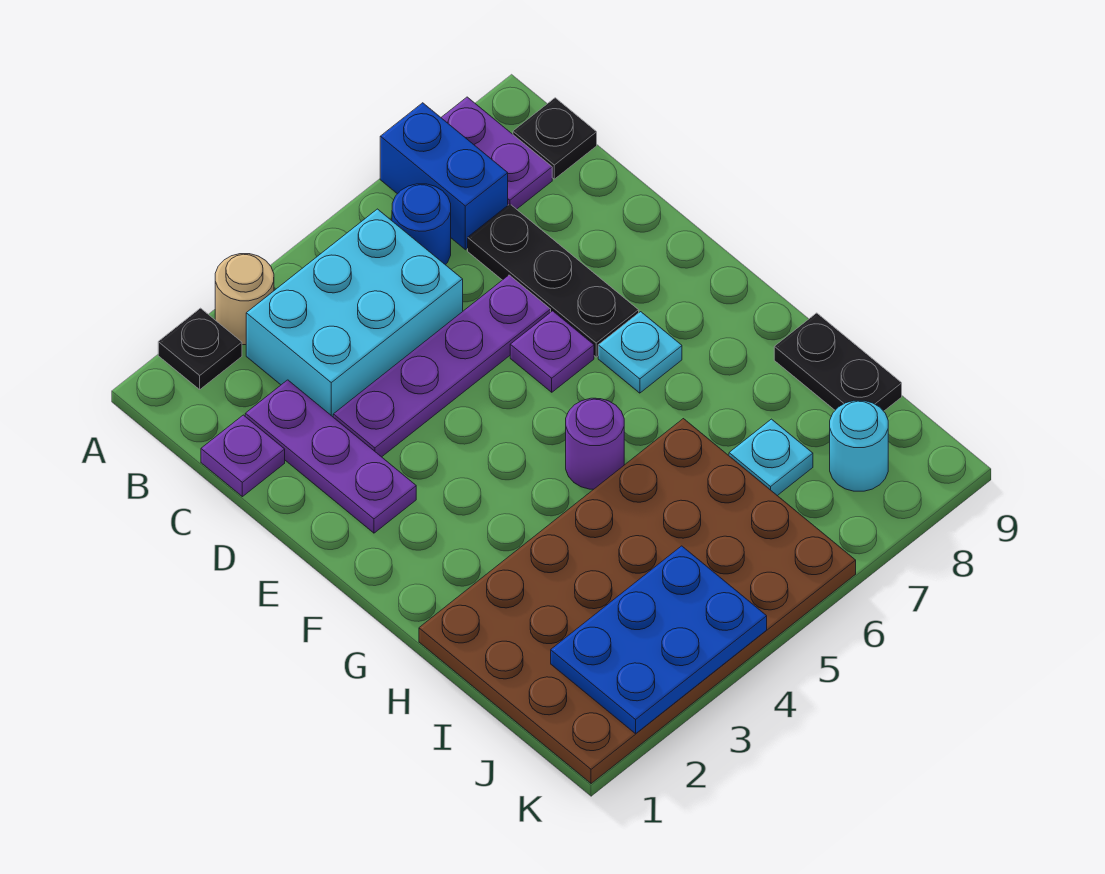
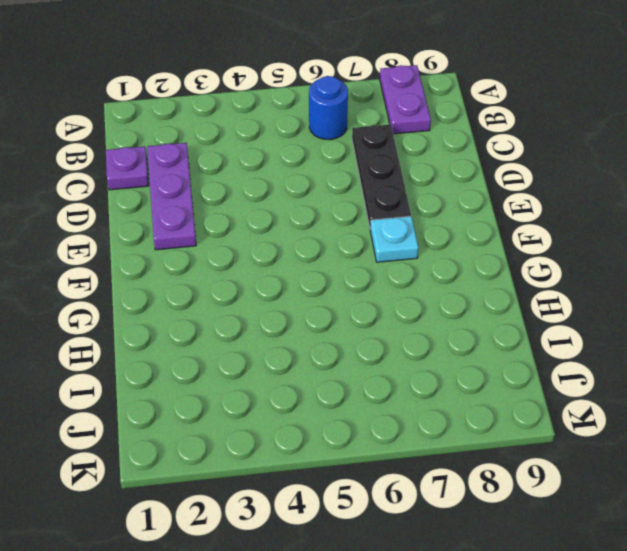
none -> black plate A2 level 1
none -> tan round brick A3 level 1
none -> blue brick A7:B7 level 1

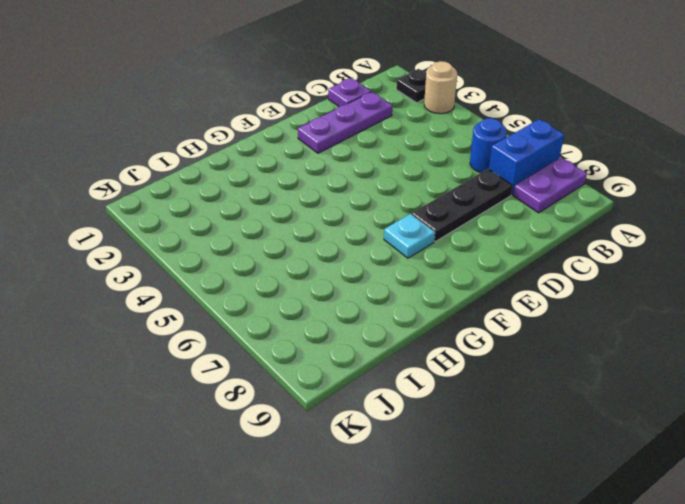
none -> cyan brick B3:C5 level 1
none -> black plate B9 level 1
none -> purple plate D3:D6 level 1

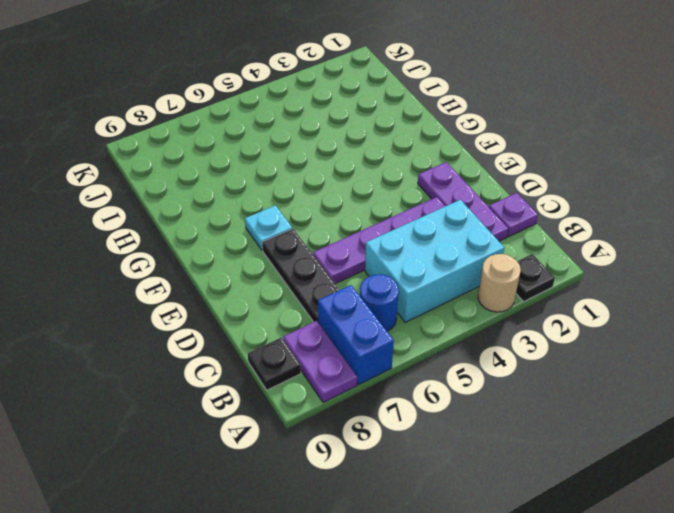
none -> purple plate E6 level 1
none -> purple round brick G5 level 1
none -> brown plate H1:K6 level 1

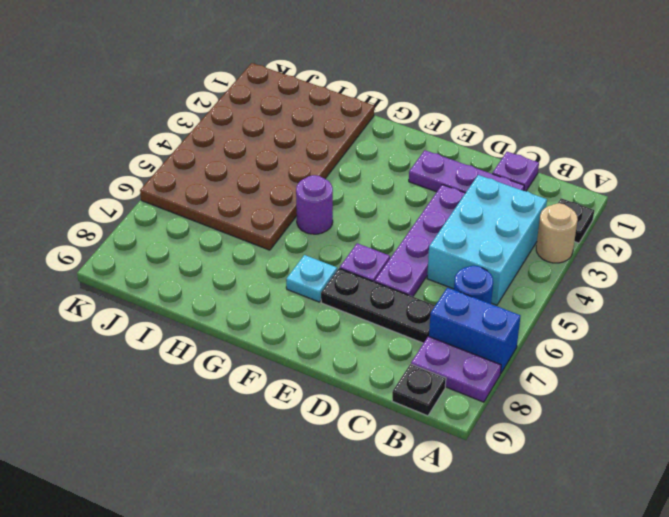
none -> black plate H9:I9 level 1
none -> cyan plate I7 level 1
none -> cyan round brick J8 level 1

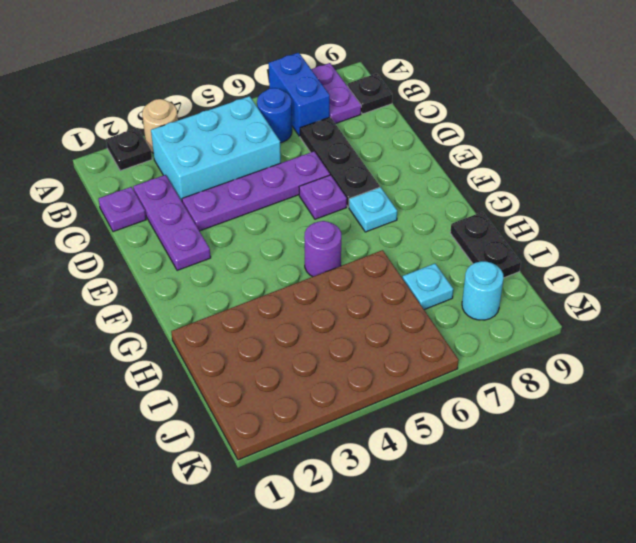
none -> blue plate J2:K4 level 2

